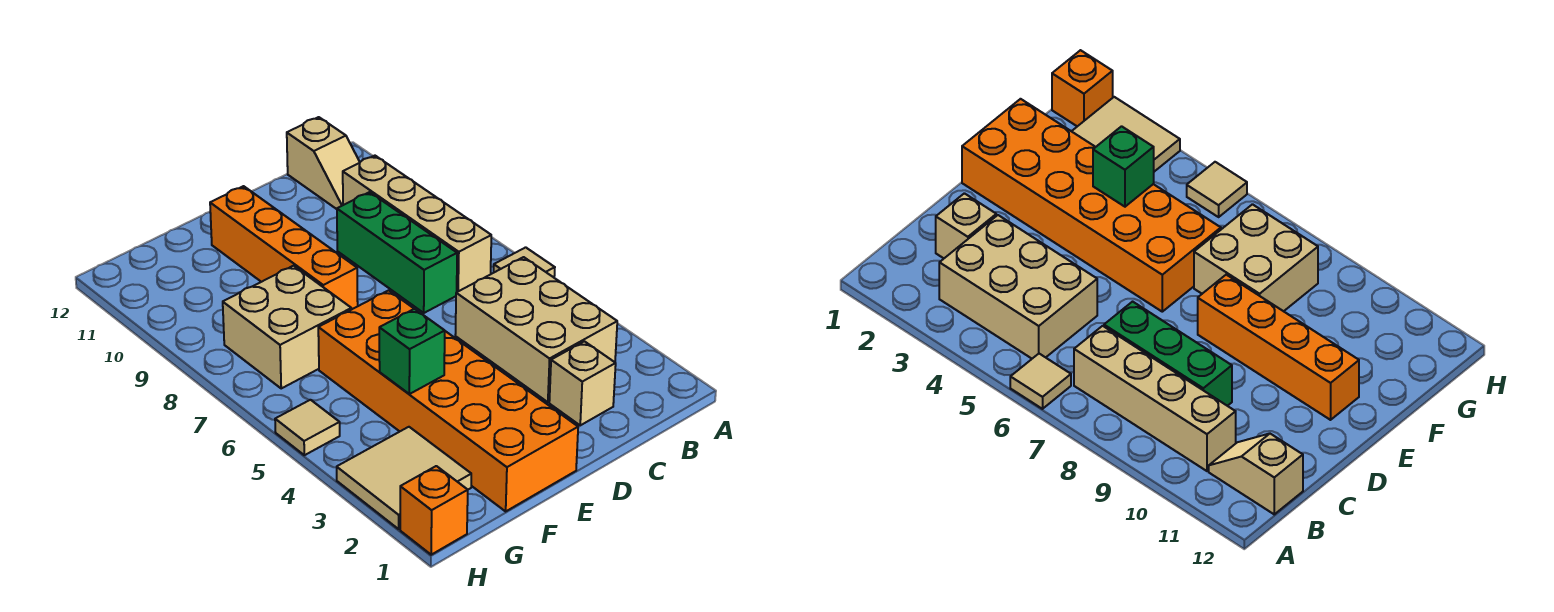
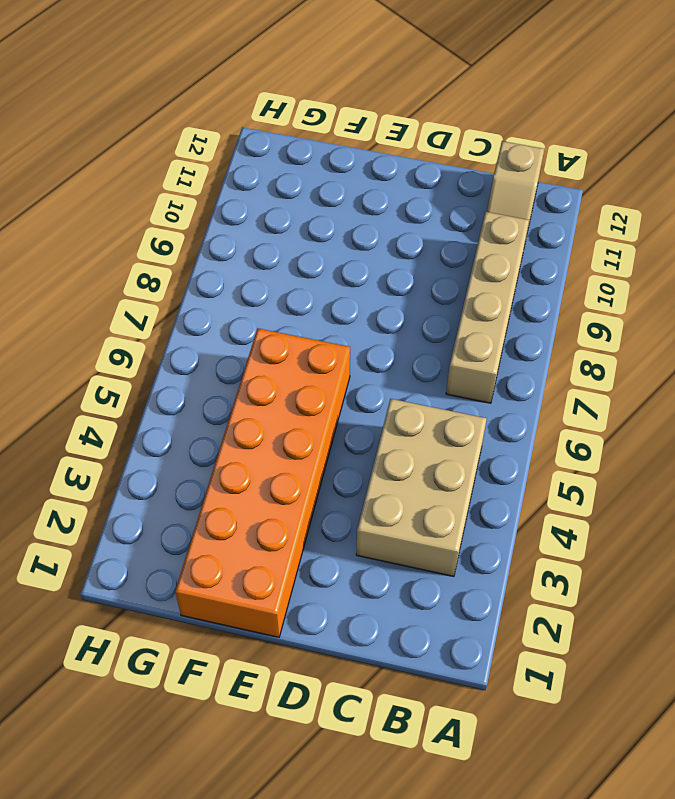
none -> tan tile A6 level 1
none -> tan brick C2 level 1
none -> green brick C7:C9 level 1

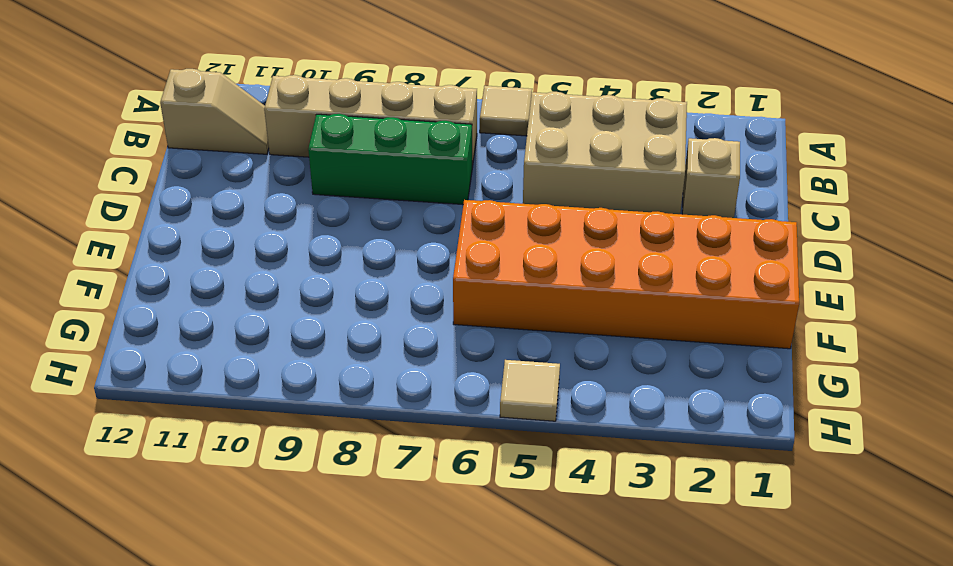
none -> orange brick E8:E11 level 1
none -> tan brick F7:G8 level 1
none -> tan tile G2:H3 level 1

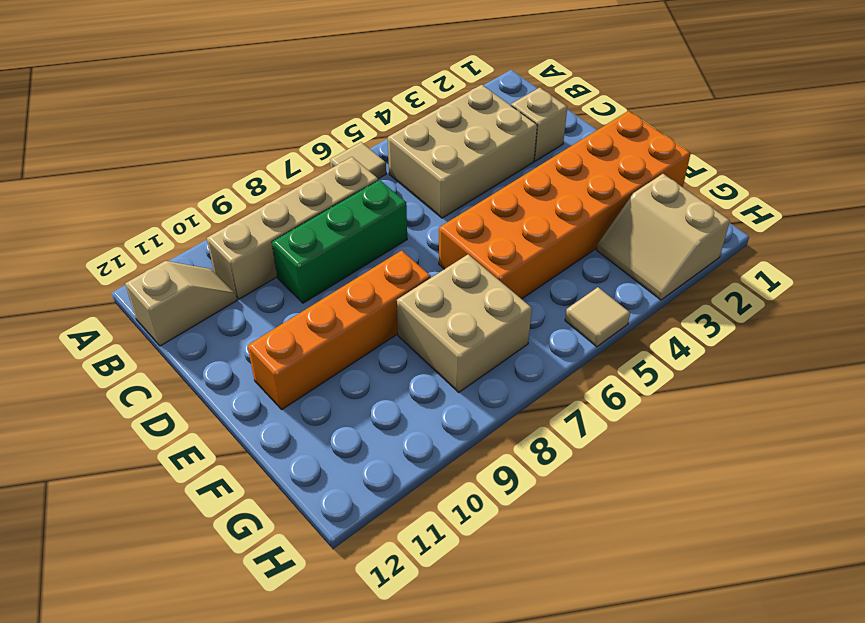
tan slope G2:H3 level 1 top 2 -> tan tile G2:H3 level 1
none -> orange brick H1 level 1
none -> green brick F4 level 2

